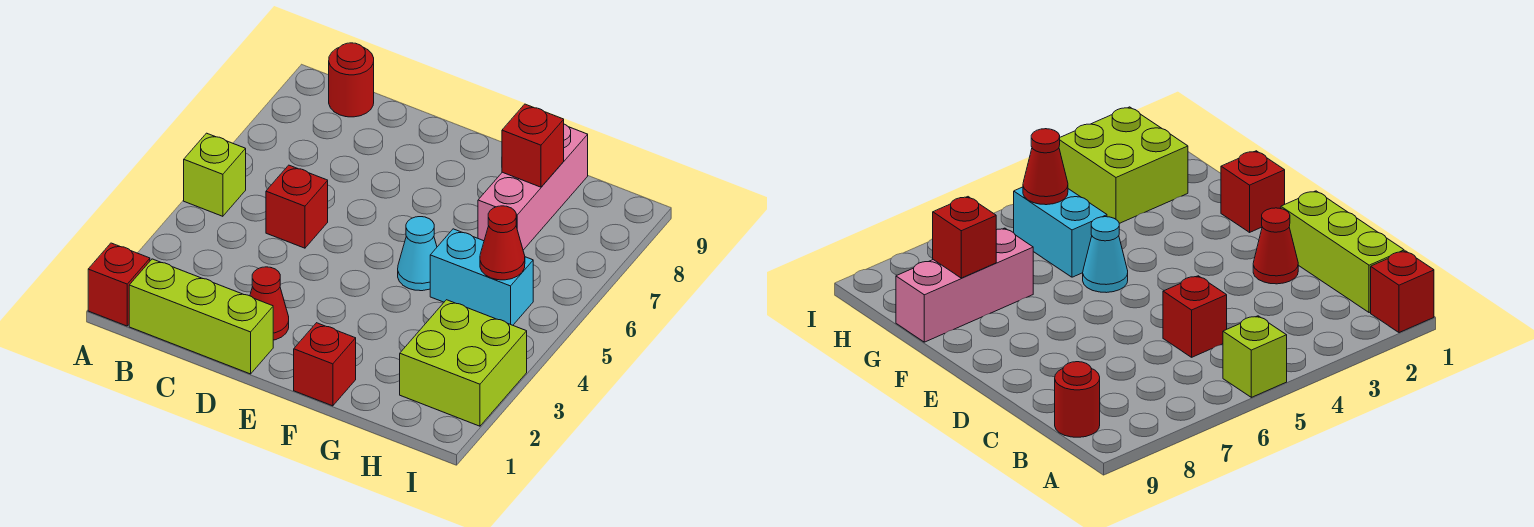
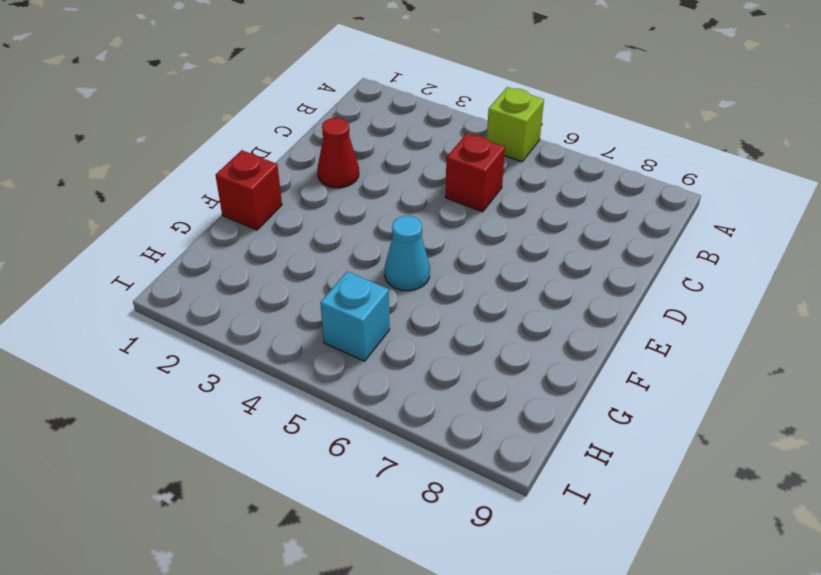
cyan brick H5 level 1 -> cyan brick G5:H5 level 1
none -> red brick A1 level 1
none -> lime brick B1:D1 level 1
none -> red round brick B9 level 1

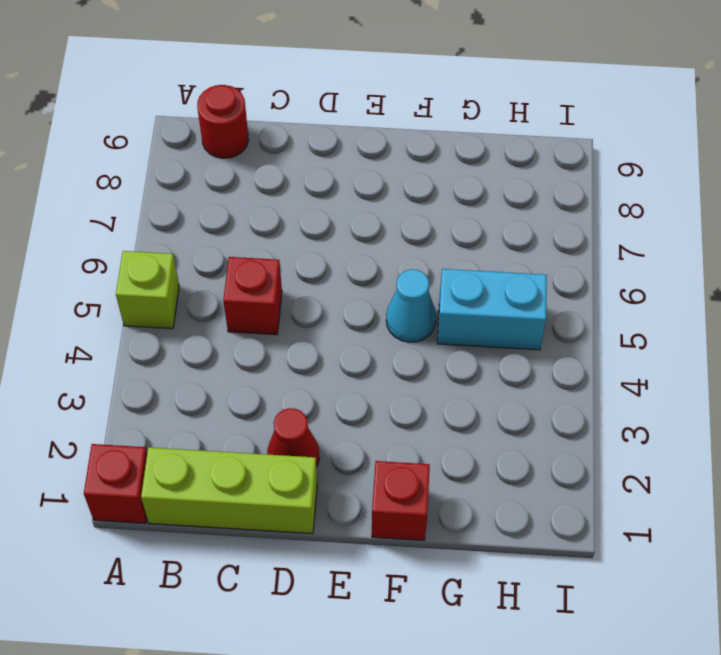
none -> pink brick G7:G9 level 1
none -> lime brick H2:I3 level 1
none -> red brick G8 level 2

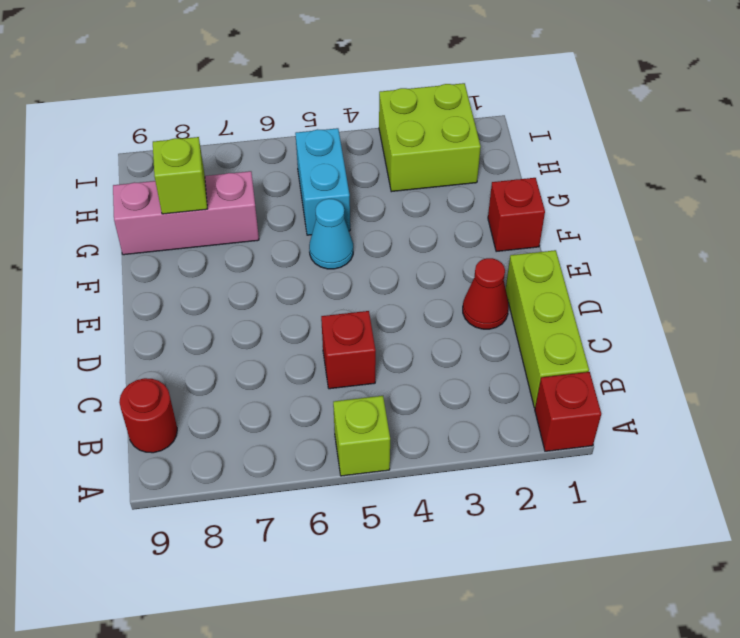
lime brick G8 level 2 -> red brick G8 level 2
none -> red cone H5 level 2

